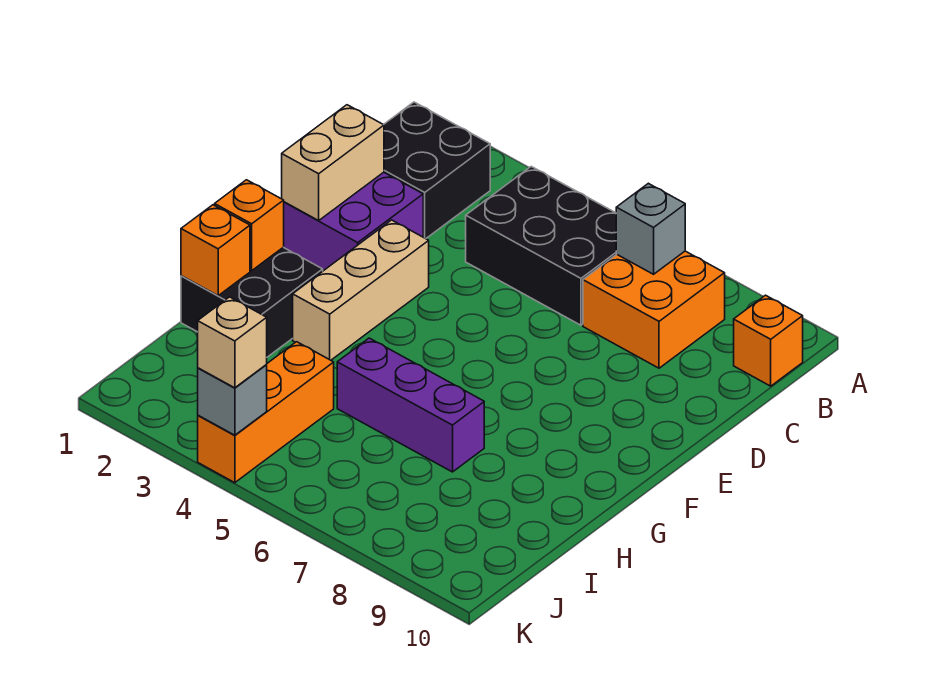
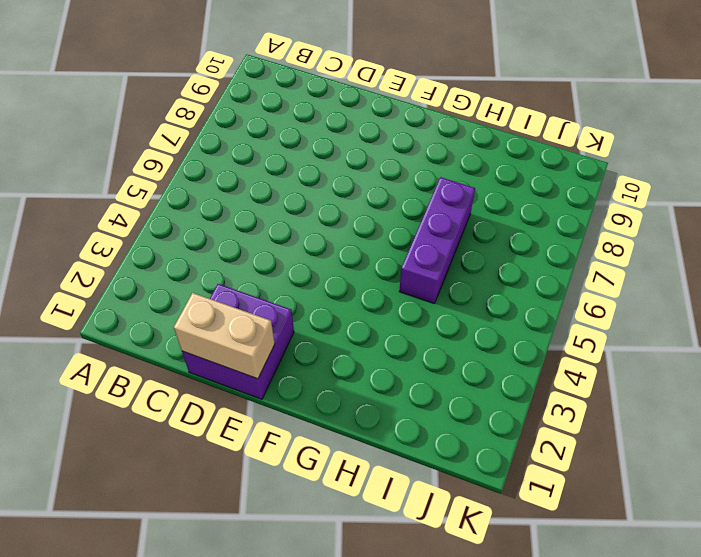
none -> black brick B1:C2 level 1
none -> black brick B4:C6 level 1
none -> orange brick B7:C8 level 1

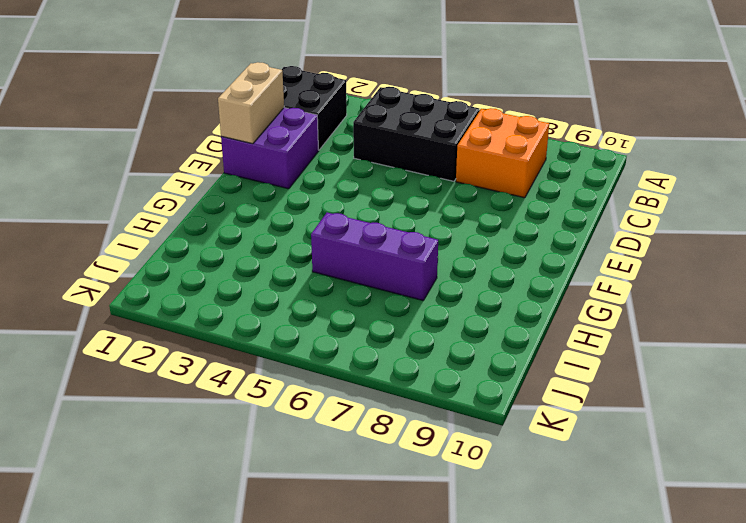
none -> orange brick B10 level 1
none -> tan brick E3:G3 level 1
none -> black brick G1:H2 level 1

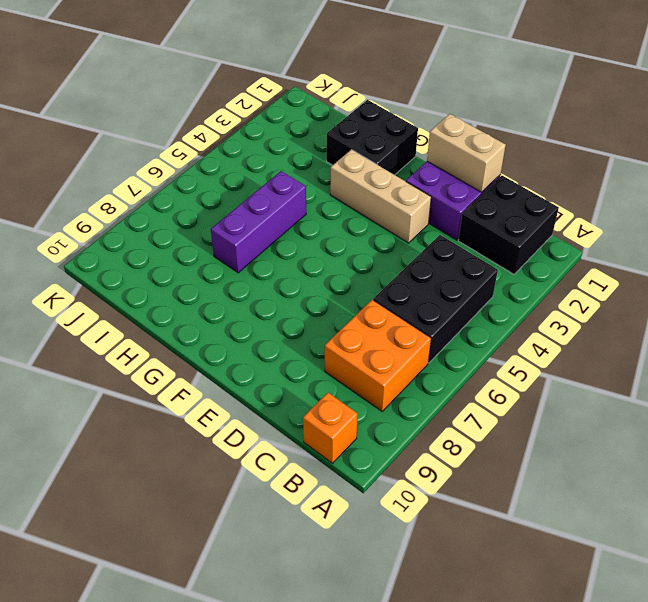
none -> orange brick I4:K4 level 1
none -> grey brick B7 level 2
none -> orange brick G1 level 2

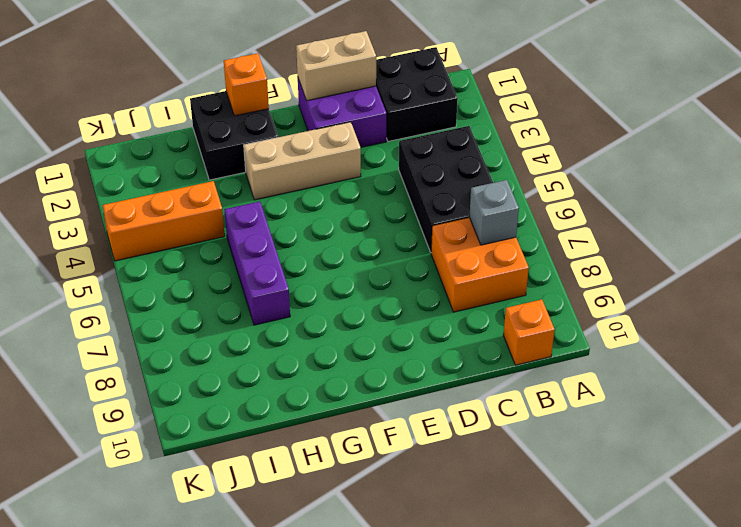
none -> orange brick H1 level 2
none -> grey brick K4 level 2
none -> tan brick K4 level 3

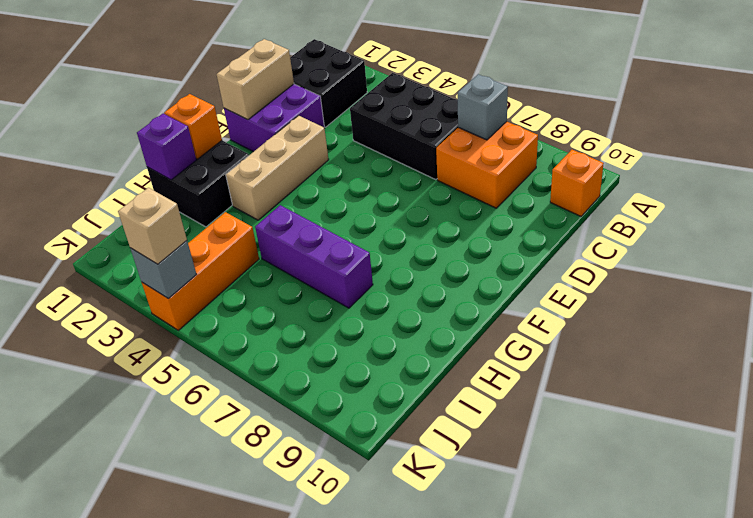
purple brick H1 level 2 -> orange brick H1 level 2

